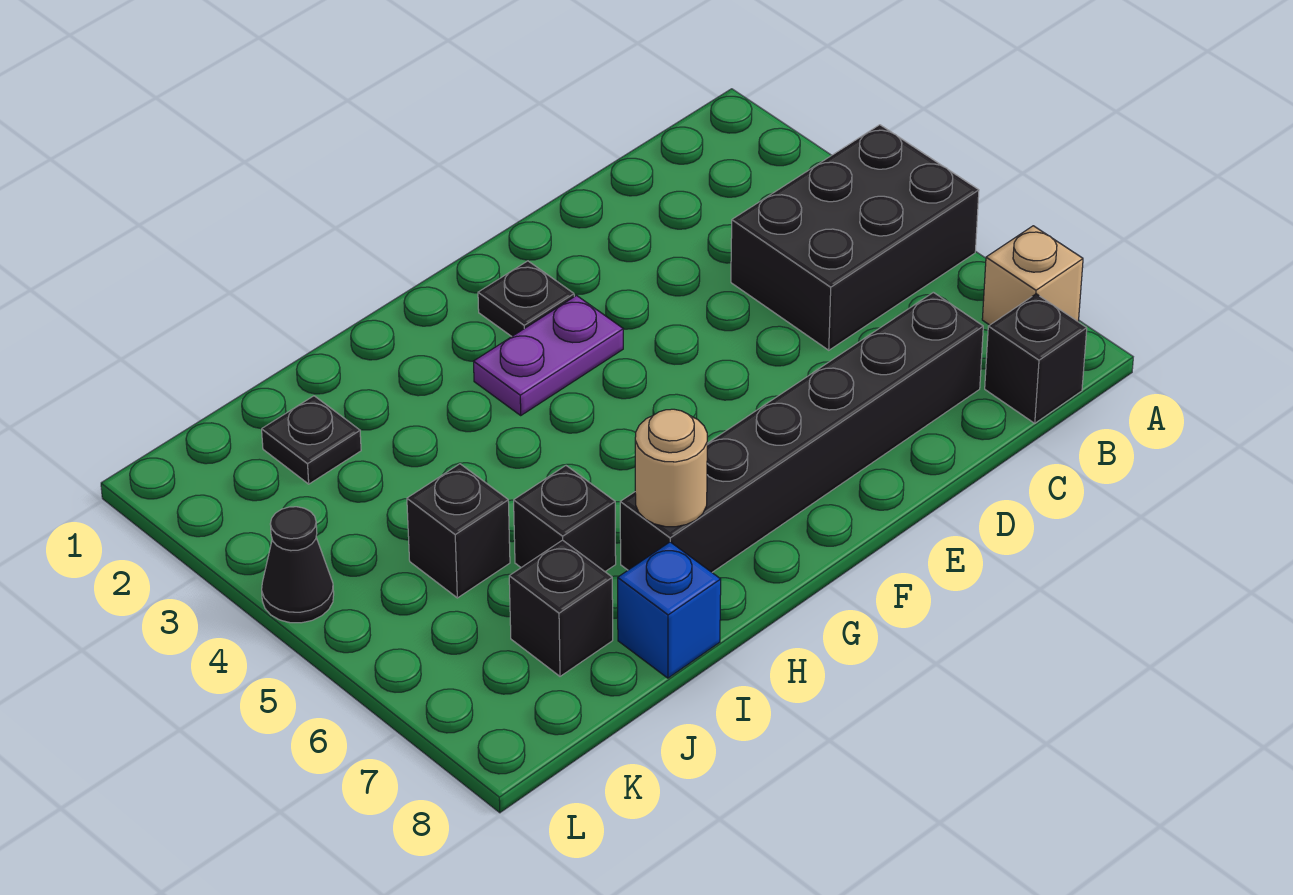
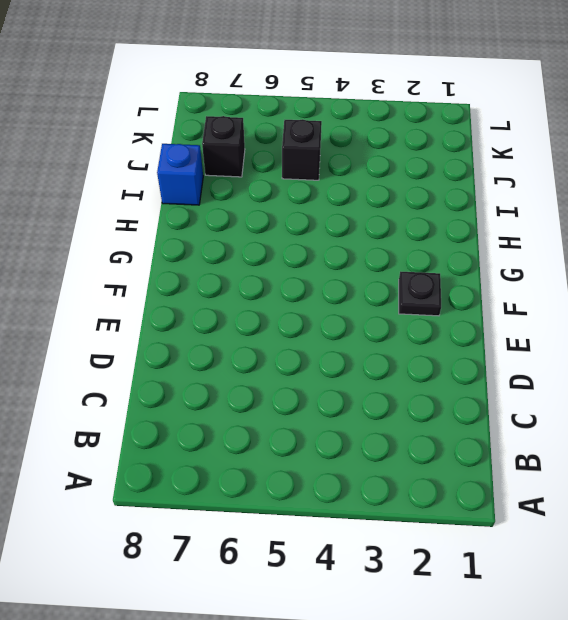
none -> black brick A4:C5 level 1
none -> tan brick A7 level 1
none -> black brick B8 level 1

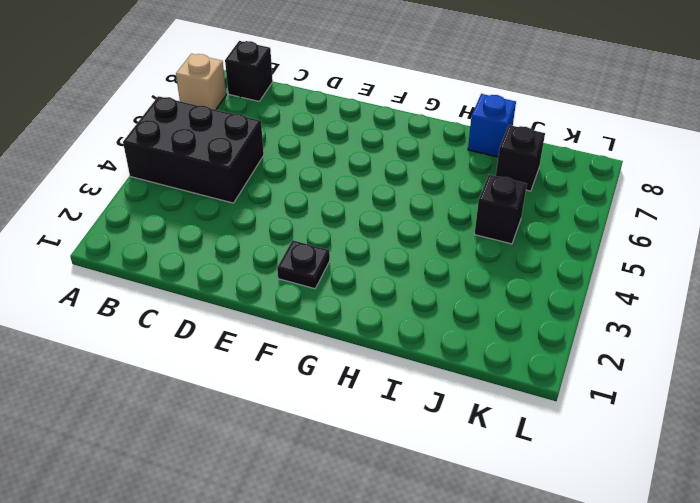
none -> black brick C7:H7 level 1
none -> purple plate F3:G3 level 1
none -> black brick I6 level 1

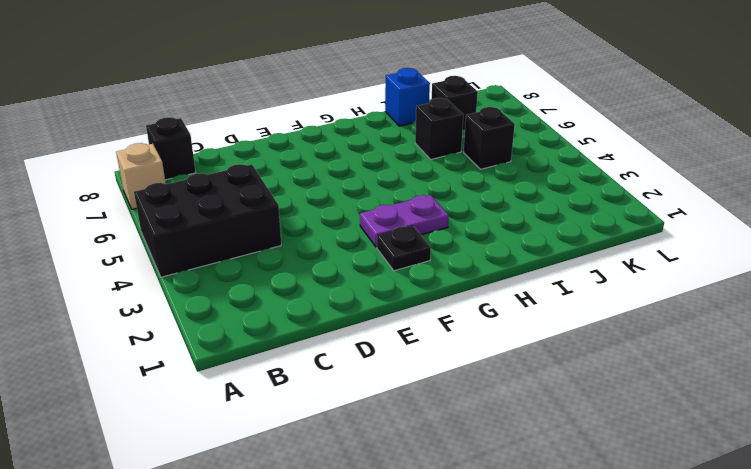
none -> black brick C7:H7 level 1
none -> black plate J2 level 1
none -> black cone L4 level 1

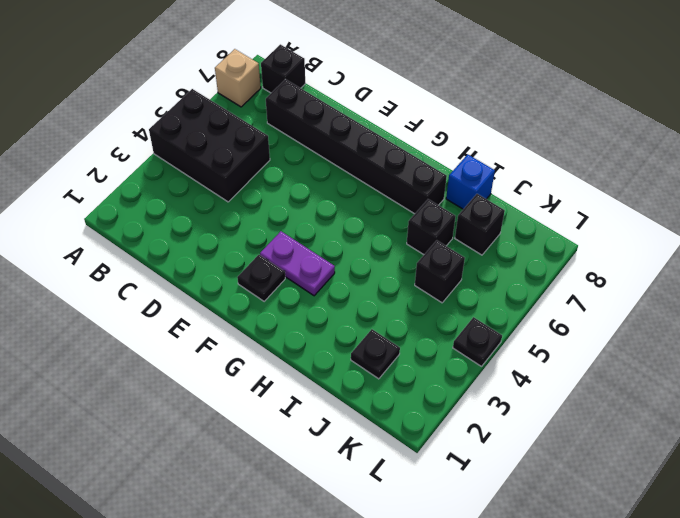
black plate L4 level 1 -> black cone L4 level 1
none -> tan round brick H7 level 2

